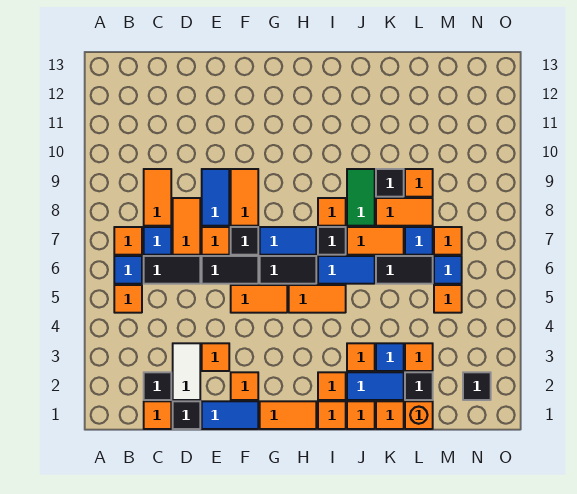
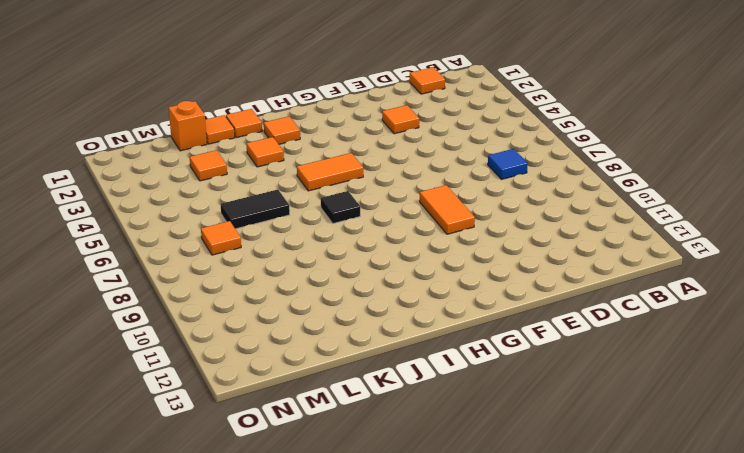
none -> orange tile B5 level 1
none -> blue tile B6 level 1
none -> orange tile B7 level 1
none -> black tile C2 level 1

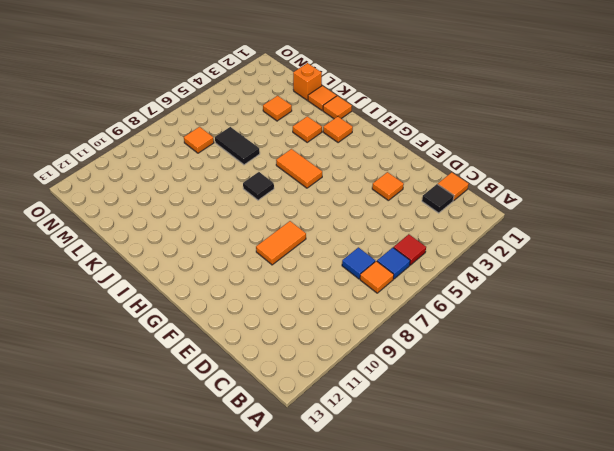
red tile B5 level 1 -> orange tile B5 level 1
none -> black tile C6:D6 level 1
none -> orange tile C8:C9 level 1
none -> black tile D1 level 1
none -> white tile D2:D3 level 1

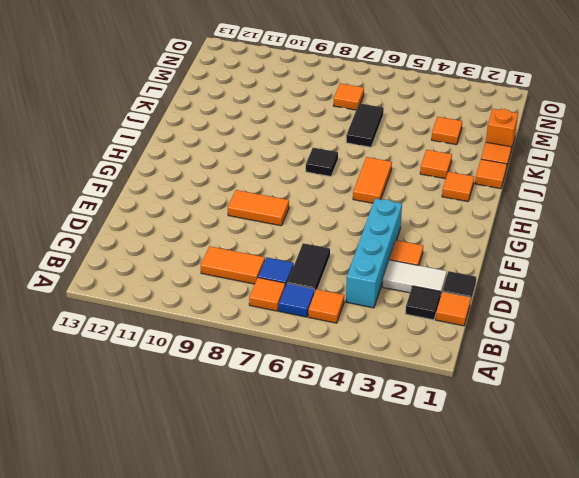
cyan brick C4:F4 level 1 -> none
none -> orange tile D7:D8 level 1
none -> blue tile E1:F1 level 1
none -> black tile E6:F6 level 1
none -> orange tile E7 level 1

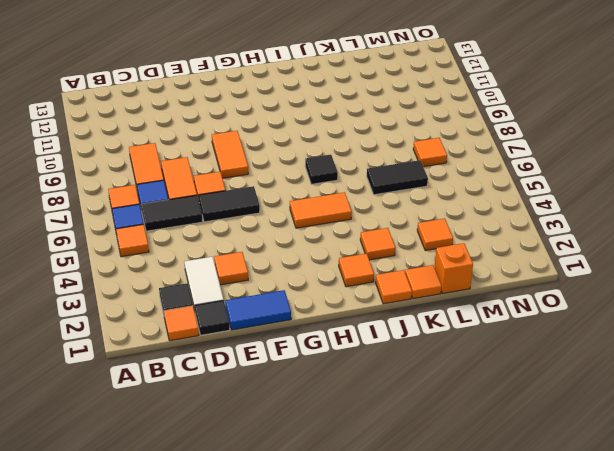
none -> blue tile E8:E9 level 1
none -> orange tile F2 level 1
none -> orange tile F5:G5 level 1
none -> black tile F7 level 1

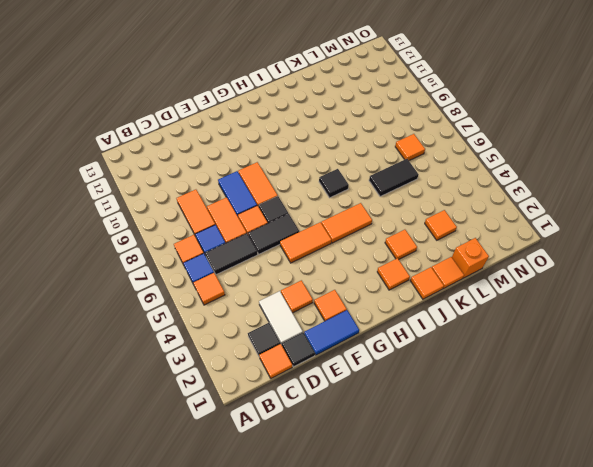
none -> orange tile G1:H1 level 1
none -> black tile G6:H6 level 1
none -> blue tile G7:H7 level 1
none -> orange tile I1 level 1

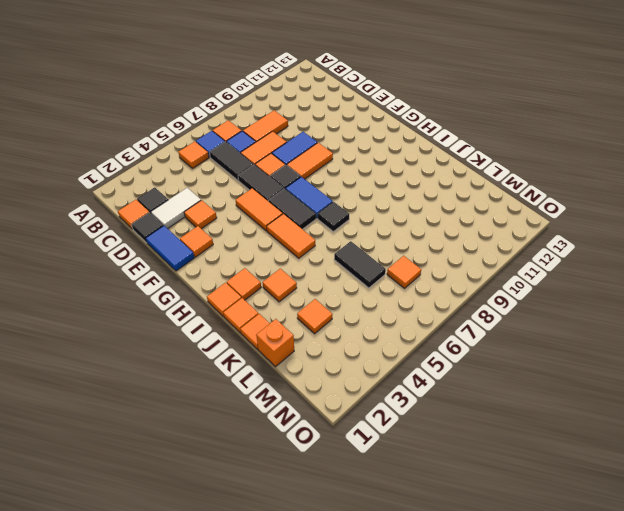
none -> orange tile G1:H1 level 1
none -> blue tile I6:J6 level 1
none -> orange tile I8 level 1
none -> blue tile J2:K2 level 1

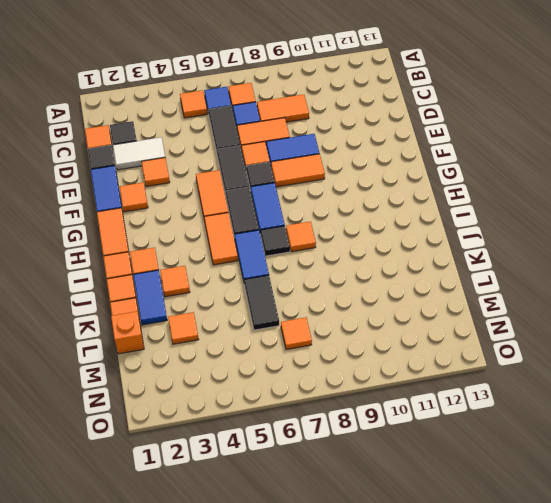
none -> orange tile J7:K7 level 1
none -> green tile J8:J9 level 1
none -> blue tile K3 level 1
none -> orange tile K8:L8 level 1

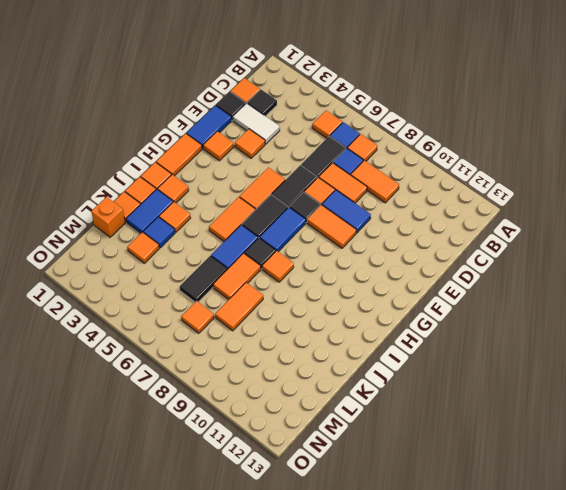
none -> green tile J8:J9 level 1
none -> black tile K9 level 1
none -> black tile L2 level 1
none -> blue tile L7 level 1

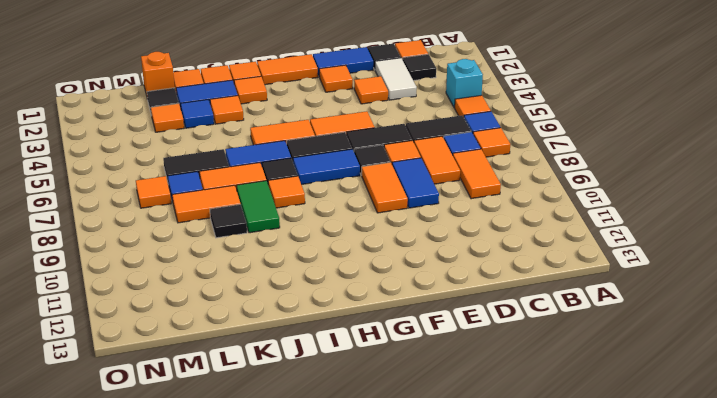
cyan brick B4 level 1 -> none
none -> orange tile L9 level 1
none -> orange tile M5 level 1
none -> blue tile M6 level 1
none -> black tile N2 level 1

